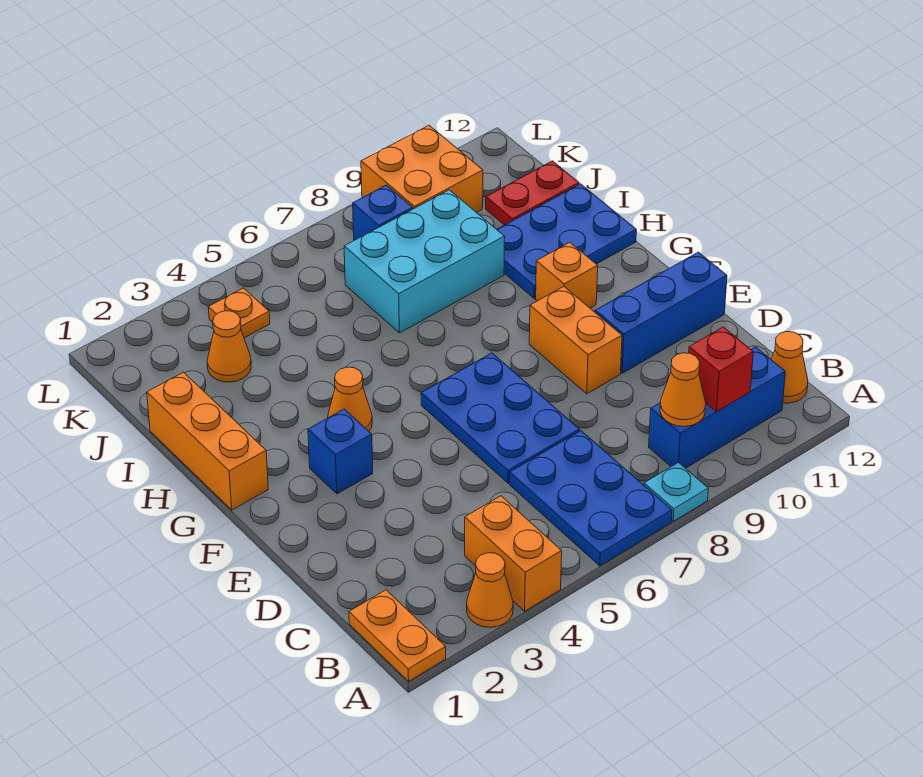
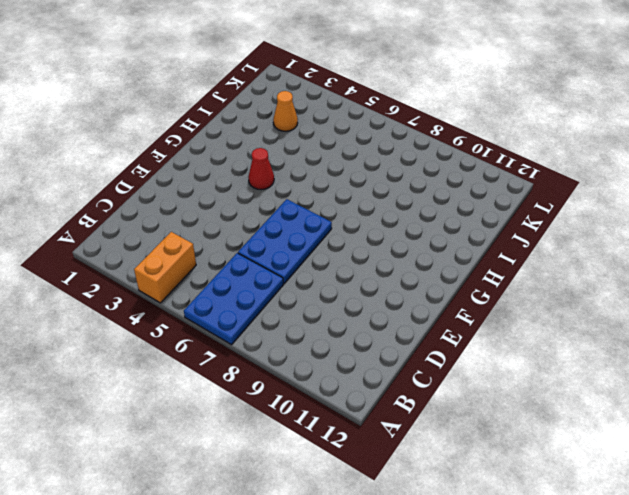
red cone G4 level 1 -> orange cone G4 level 1
none -> orange plate A1:B1 level 1
none -> orange cone A3 level 1
none -> cyan plate A8 level 1

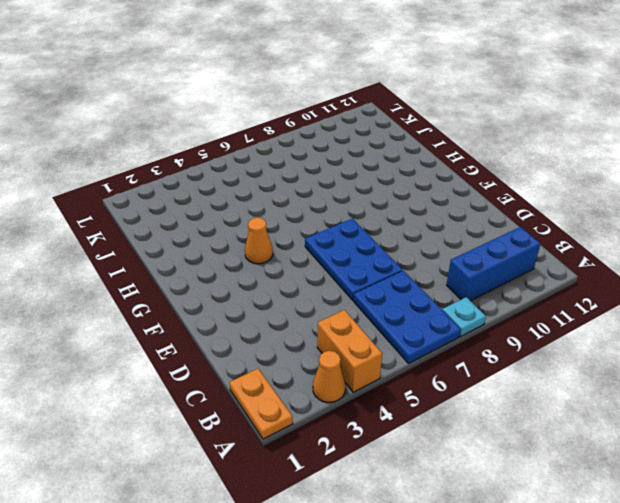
none -> orange cone B12 level 1
none -> orange brick E9:F9 level 1
none -> blue brick E10:E12 level 1

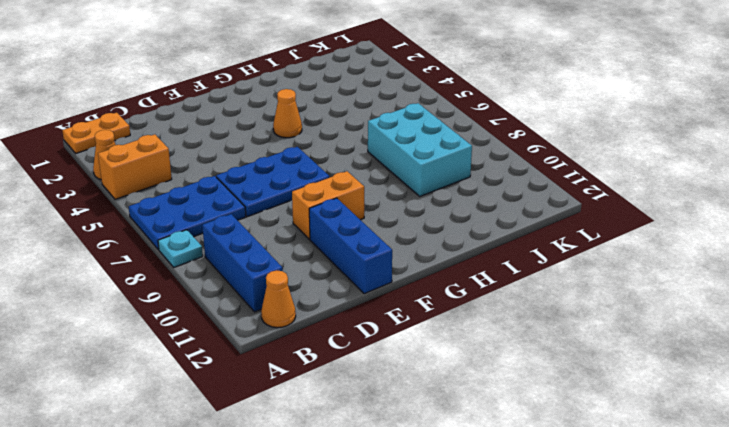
none -> blue brick F3 level 1
none -> orange brick G1:I1 level 1
none -> orange brick G10 level 1

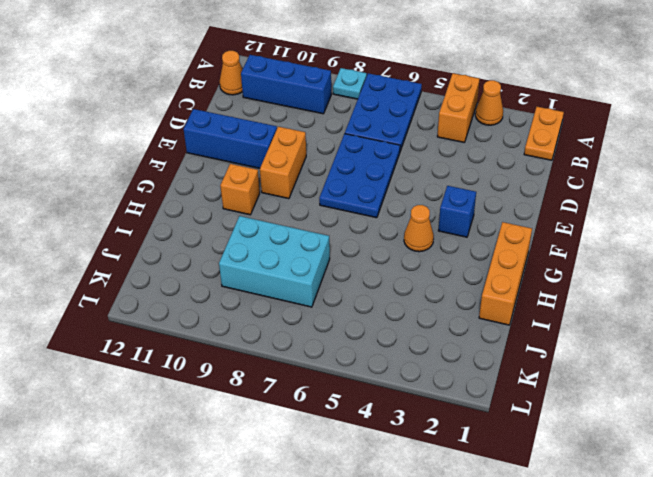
none -> blue plate H10:I12 level 1
none -> orange cone J3 level 1
none -> red plate J11:J12 level 1

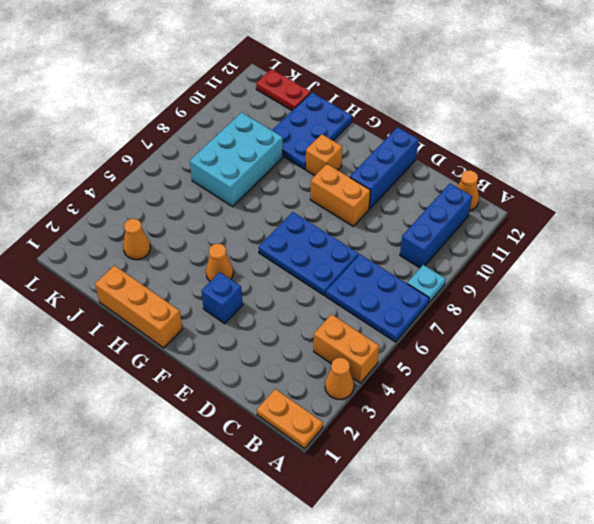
red plate J12:K12 level 1 -> red plate J11:J12 level 1
none -> orange plate K4 level 1
none -> blue brick K8 level 1
none -> orange brick K9:L10 level 1

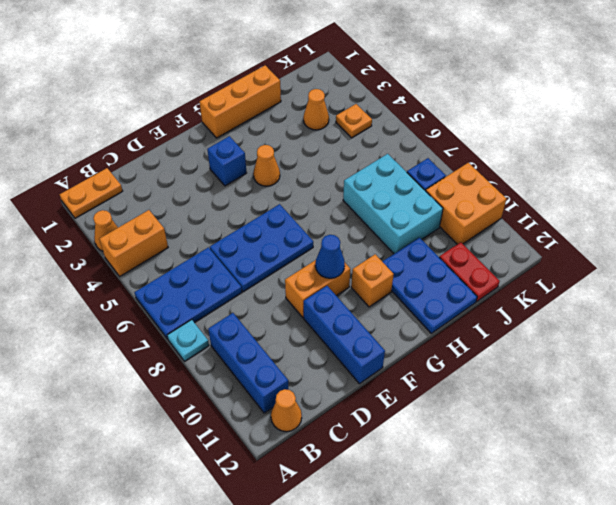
blue cone F9 level 2 -> none
none -> orange cone B9 level 2
none -> red brick B10 level 2

